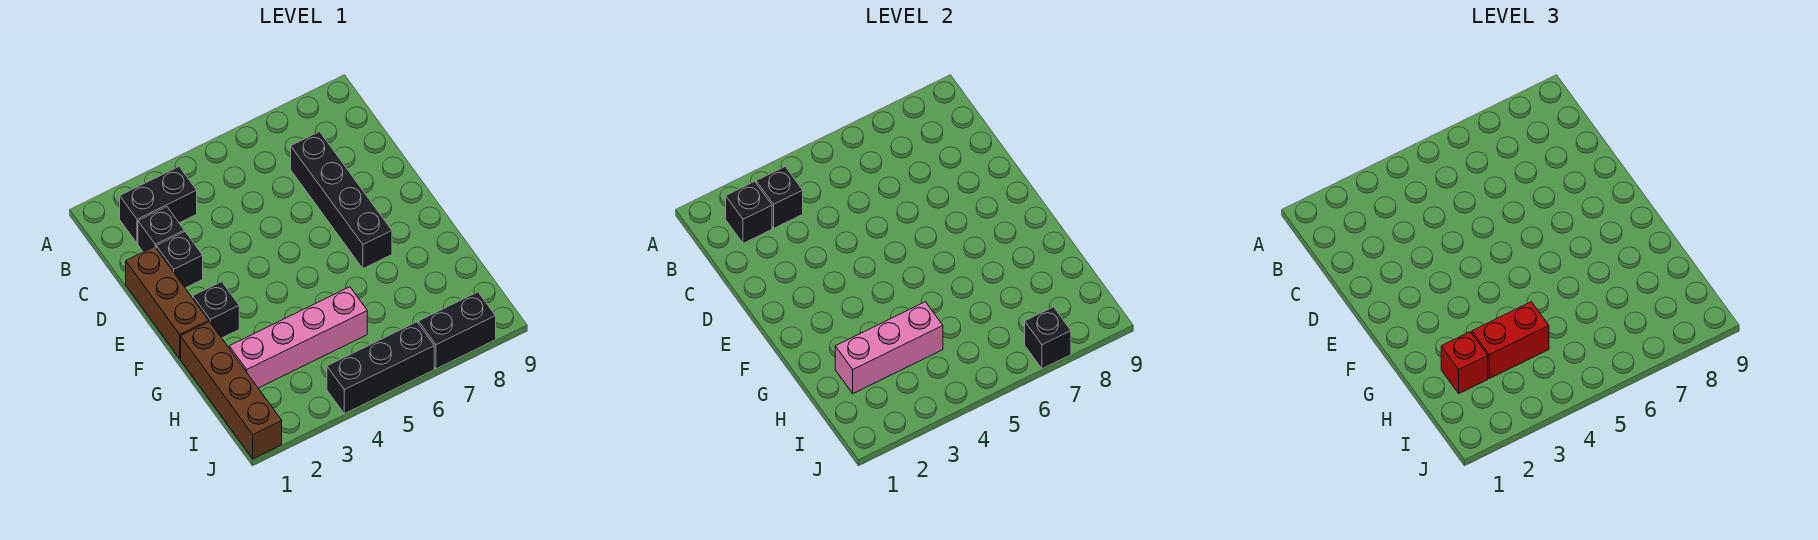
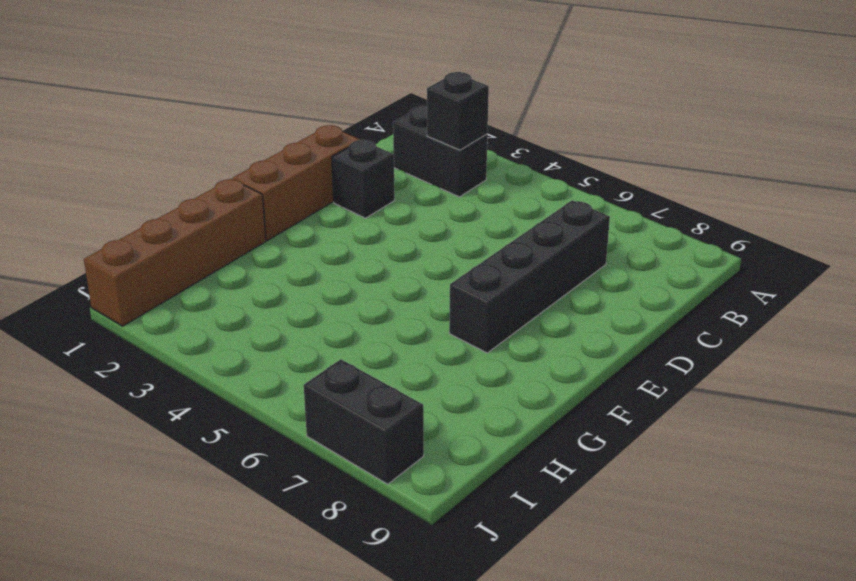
none -> black brick C2 level 1
none -> black brick F2 level 1
none -> pink brick H2:H5 level 1

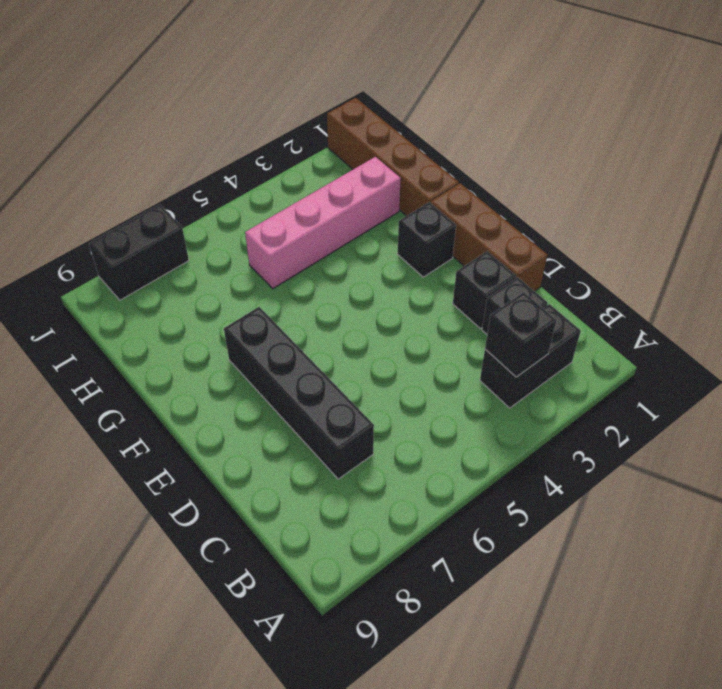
none -> black brick J4:J6 level 1
none -> black brick B2 level 2
none -> pink brick H2:H4 level 2

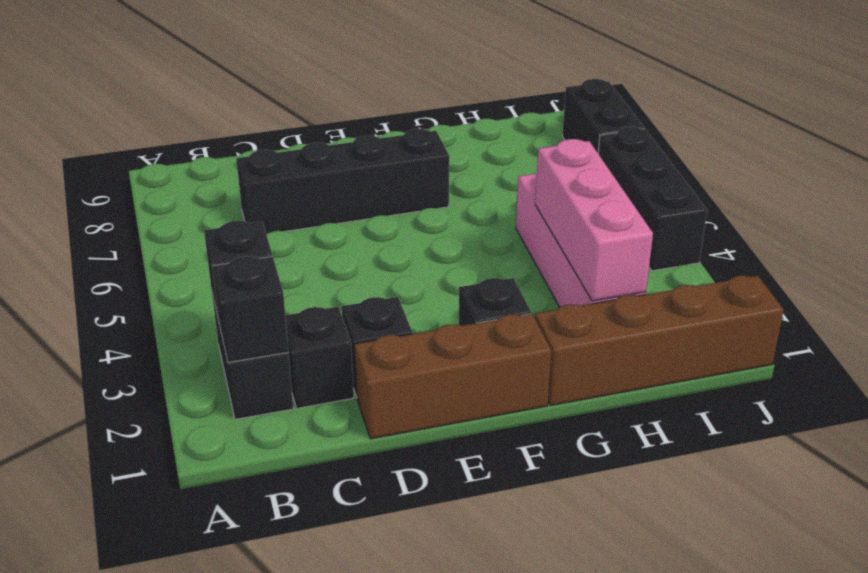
none -> black brick J7 level 2
none -> red brick H2 level 3
none -> red brick H3:H4 level 3

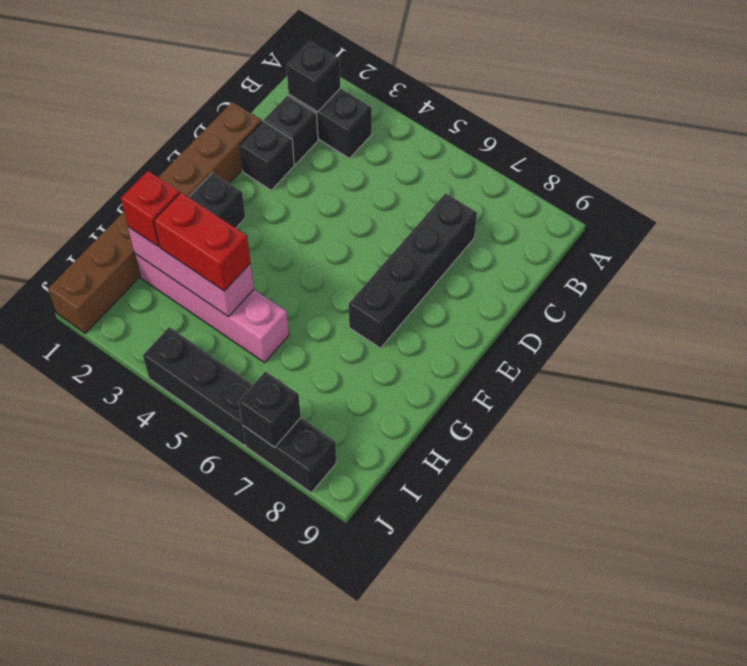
none -> black brick B3 level 2

